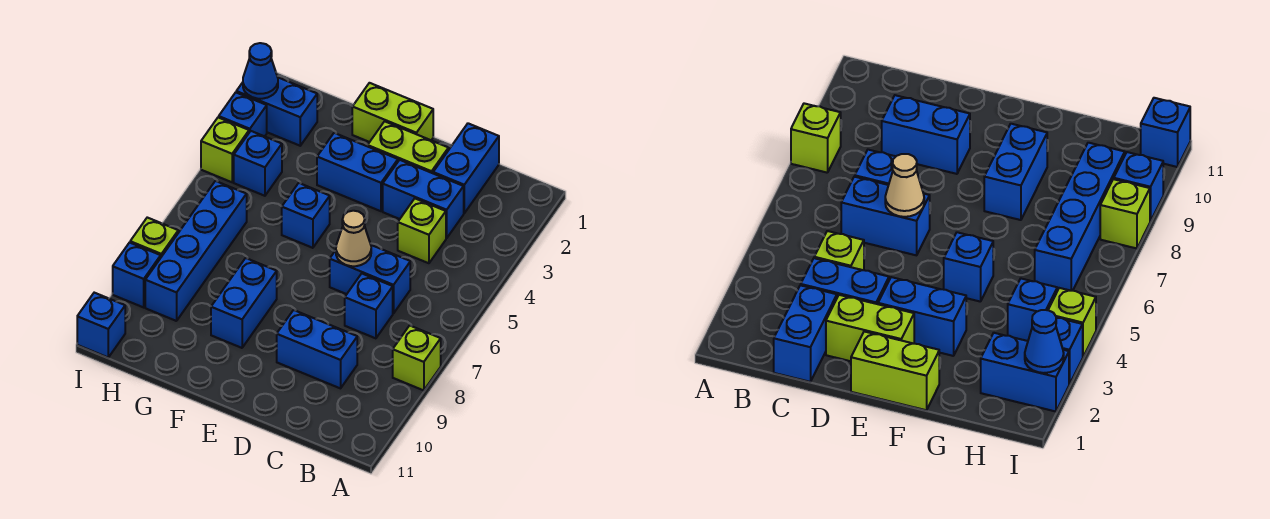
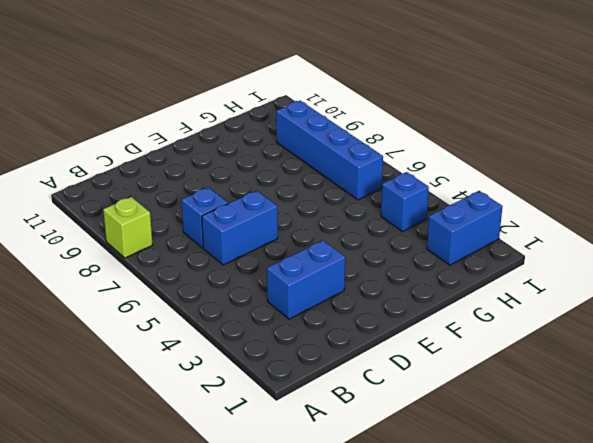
none -> blue brick C1:C2 level 1
none -> lime brick C4 level 1
none -> blue brick C9:D9 level 1

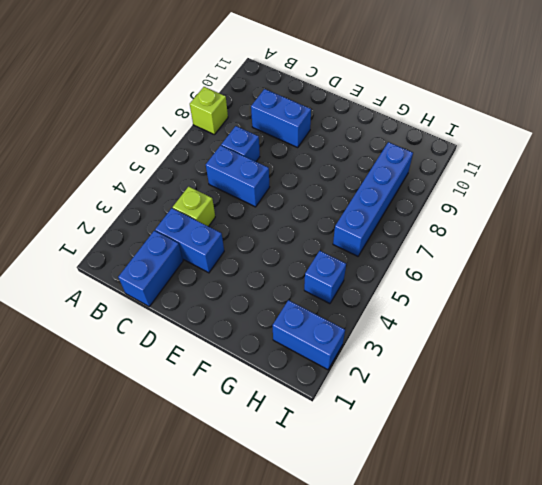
none -> lime brick D2:E2 level 1
none -> lime brick E1:F1 level 1
none -> blue brick E3:F3 level 1

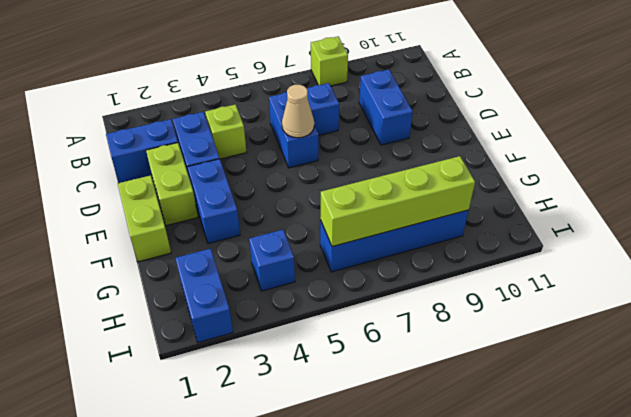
lime brick H6:H9 level 2 -> none
none -> blue brick F5 level 1
none -> blue brick F8:F9 level 1
none -> blue brick I3 level 1

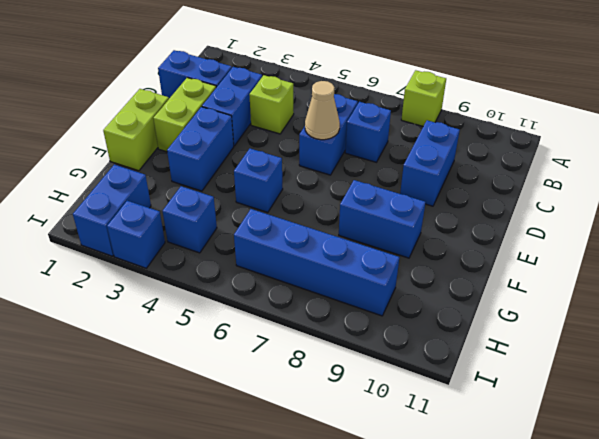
none -> lime brick I4 level 1
none -> lime brick I8 level 1
none -> blue brick I9 level 1

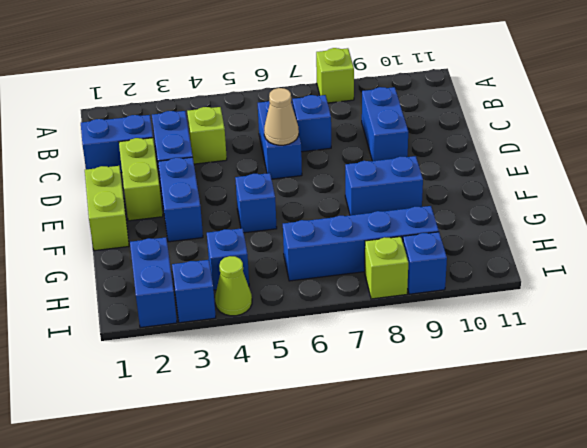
lime cone I4 level 1 -> lime brick I4 level 1
none -> blue brick I11 level 1
none -> blue cone I2 level 2

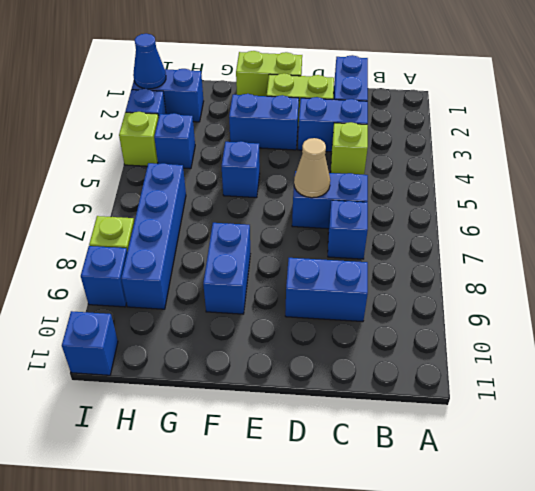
none -> lime brick A8 level 1

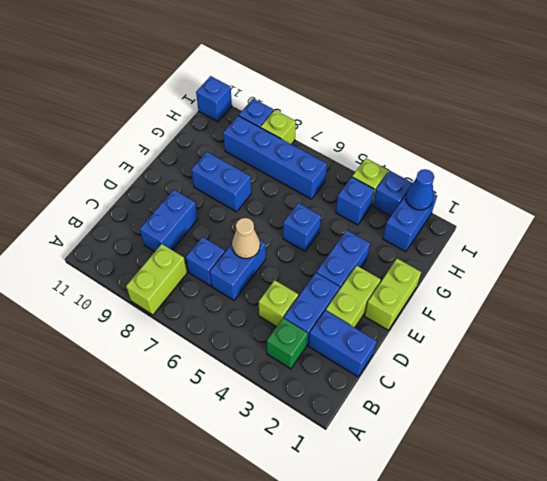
lime brick A8:B8 level 1 -> lime brick A8 level 1
green brick B3 level 1 -> none

